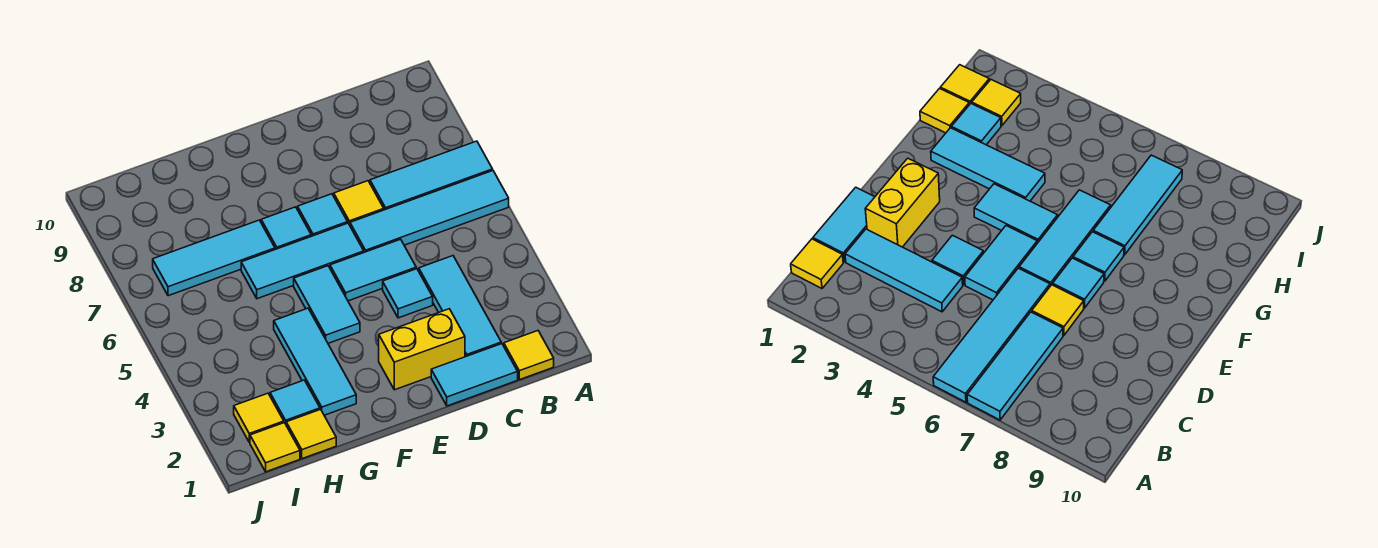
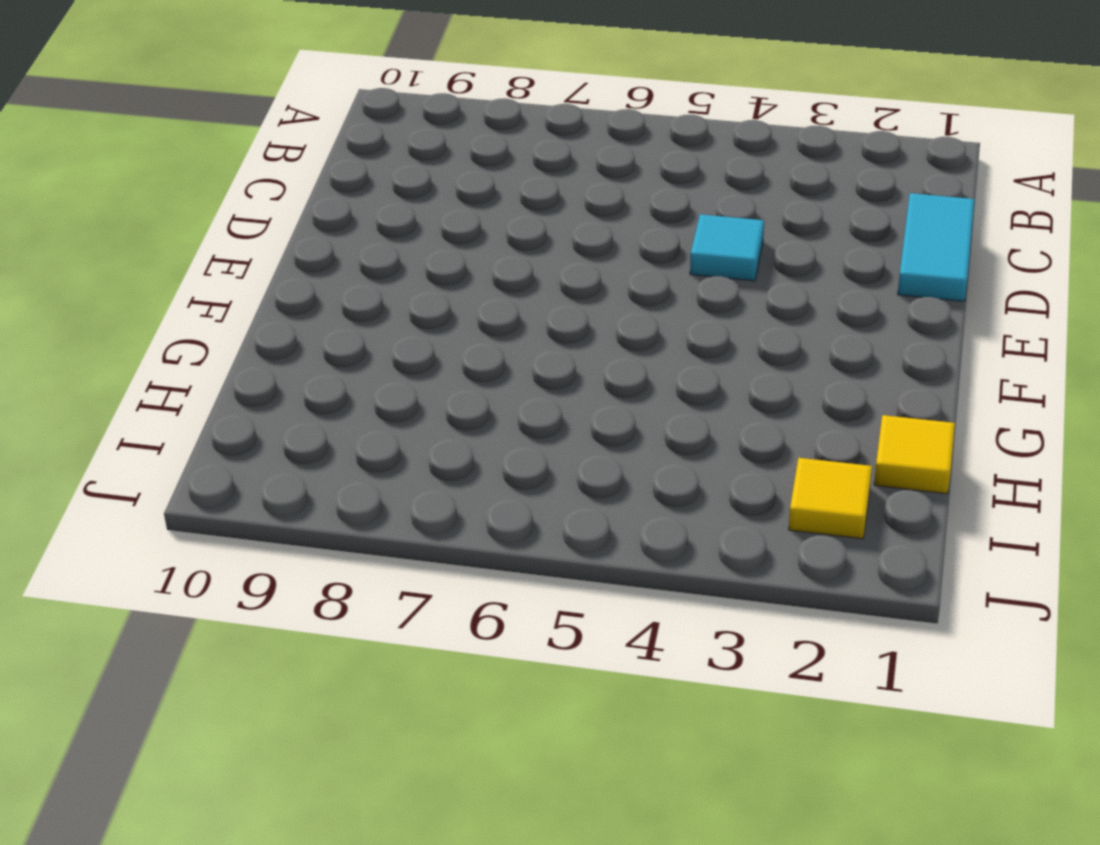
none -> cyan tile A6:D6 level 1
none -> cyan tile A7:C7 level 1
none -> yellow tile B1 level 1

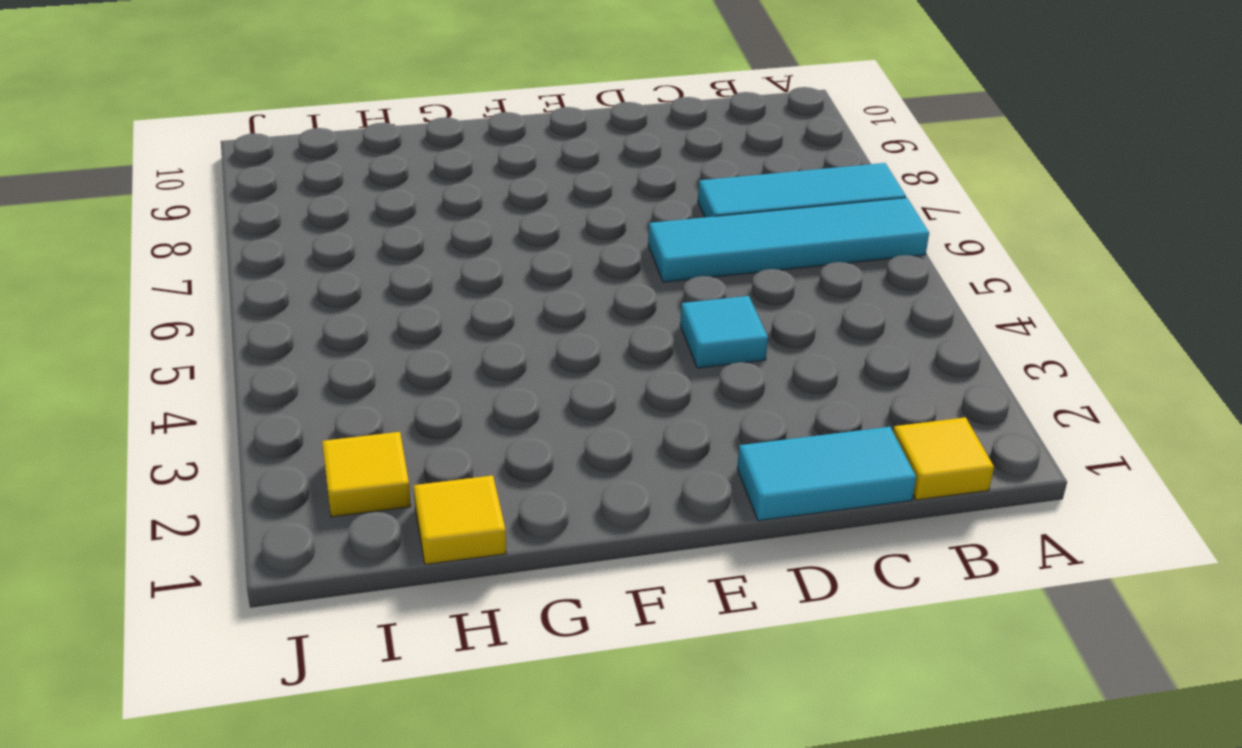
none -> cyan tile C2:C4 level 1
none -> yellow brick D2:E2 level 1
none -> cyan tile D5:E5 level 1

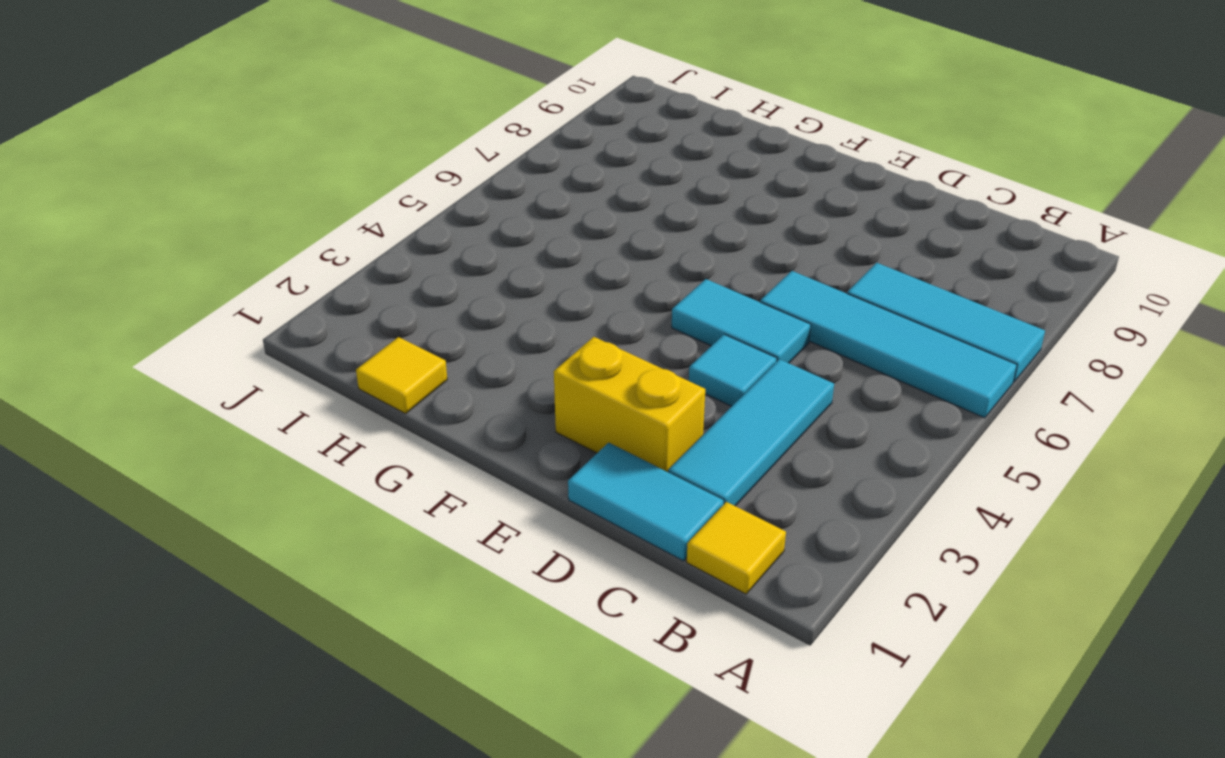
none -> yellow tile D7 level 1
none -> cyan tile E6:G6 level 1
none -> cyan tile E7 level 1

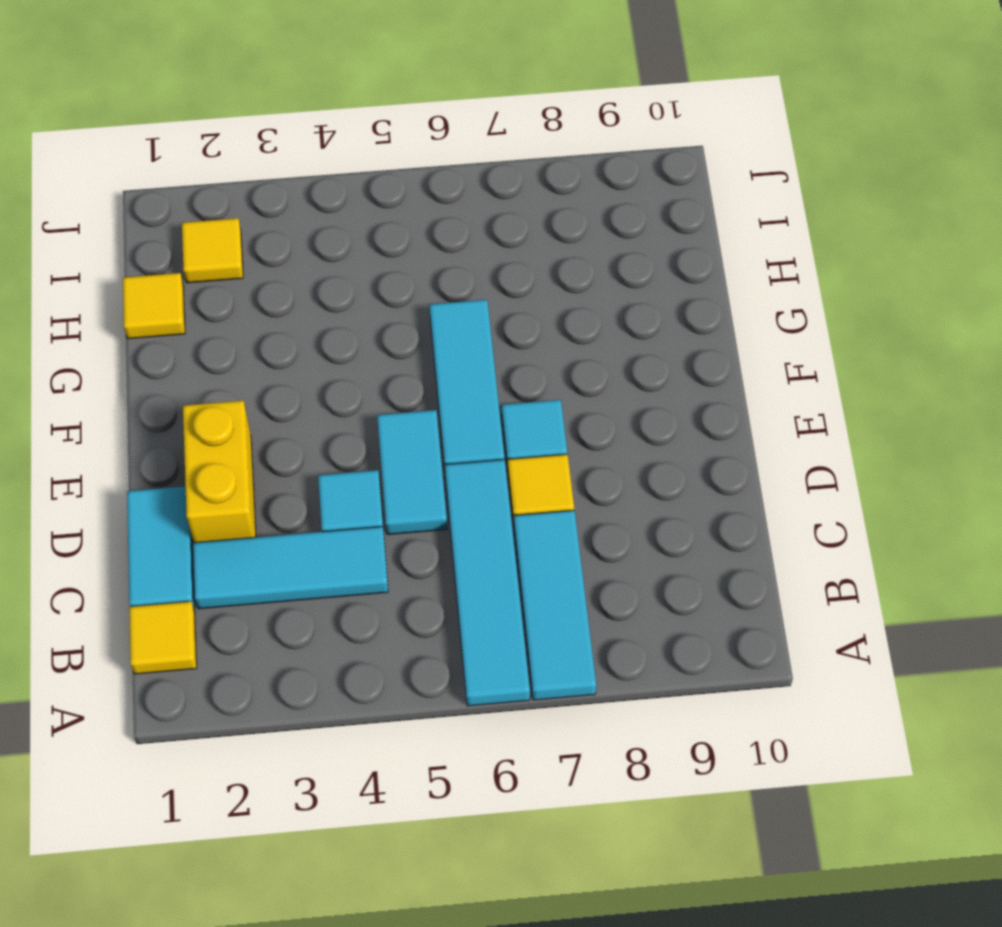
none -> cyan tile F4:F5 level 1
none -> cyan tile F7 level 1
none -> cyan tile G2:G4 level 1

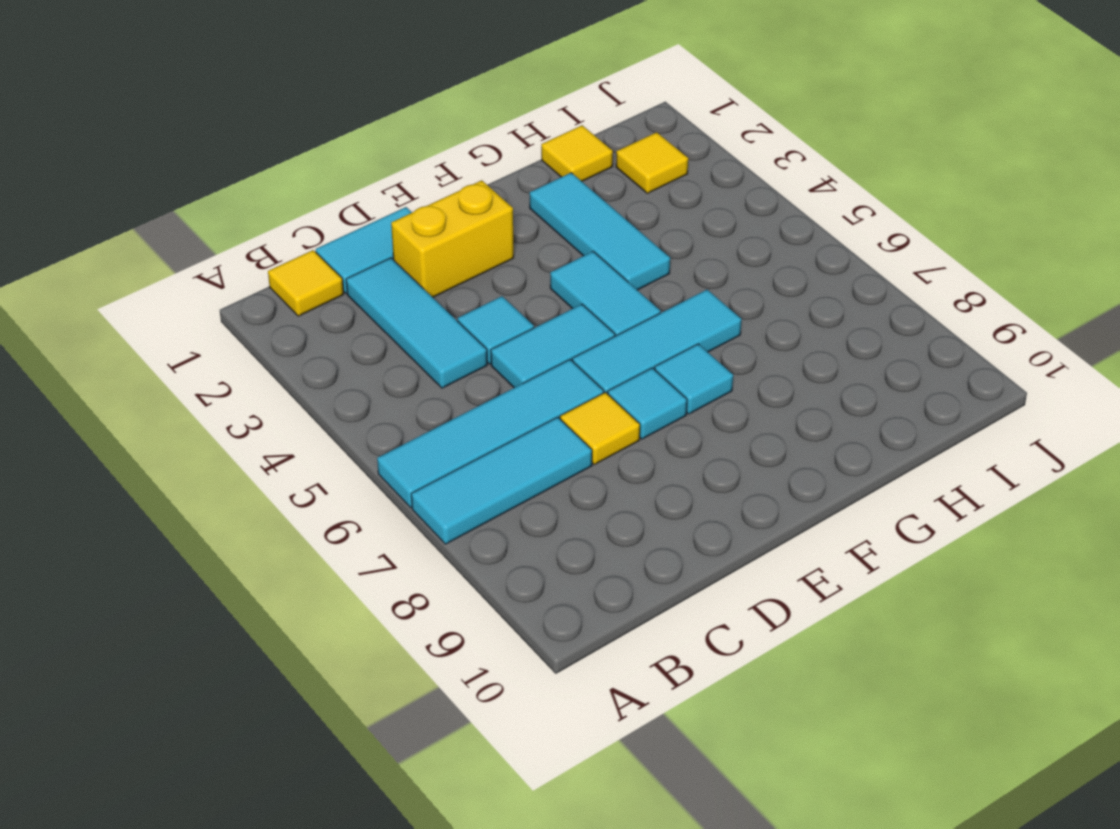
none -> cyan tile G7:I7 level 1
none -> cyan tile H2 level 1
none -> yellow tile I1 level 1

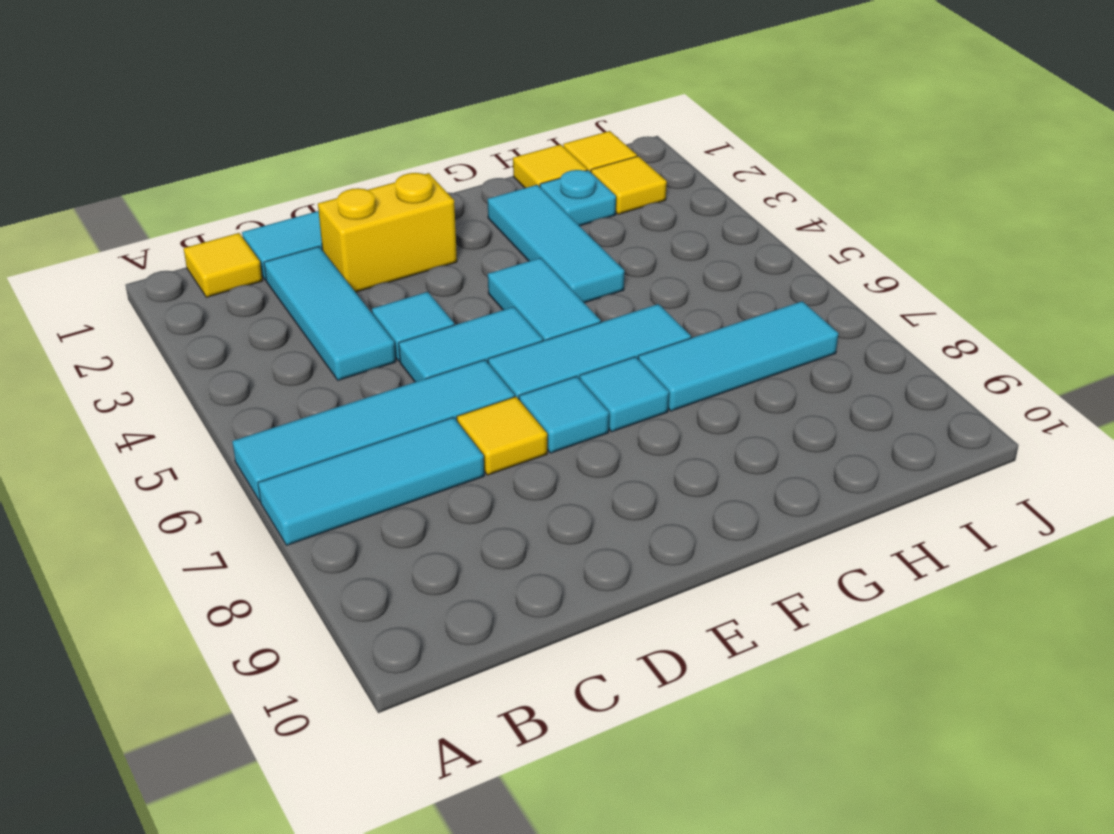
cyan plate H2 level 1 -> cyan tile H2 level 1

